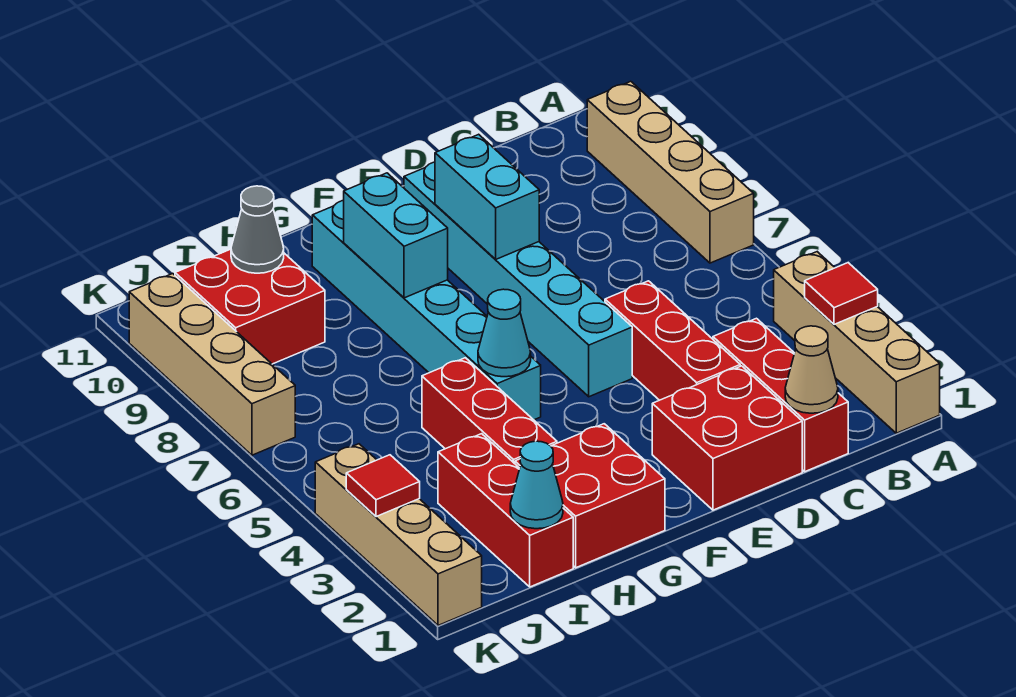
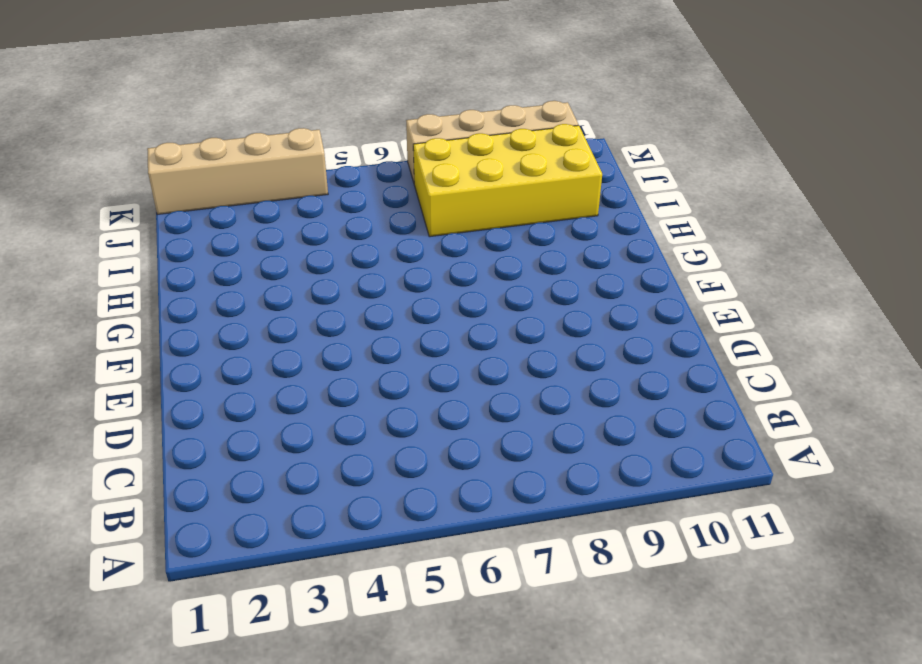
yellow brick I7:J10 level 1 -> red brick I9:J10 level 1
none -> tan brick A1:A4 level 1
none -> tan brick A7:A10 level 1
none -> red brick C1:C3 level 1

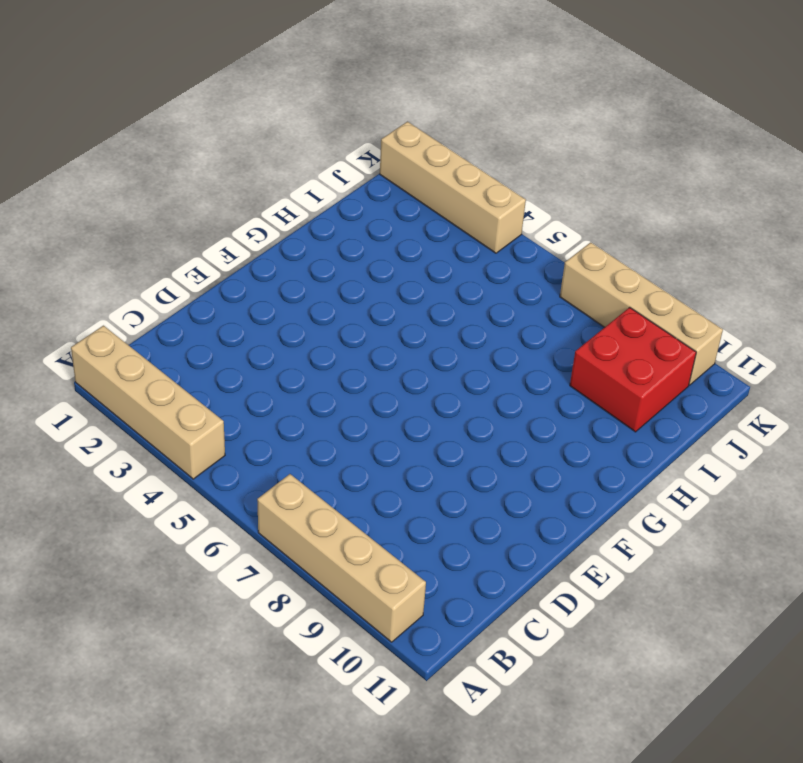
none -> red brick C1:C3 level 1
none -> red brick D1:E2 level 1
none -> red brick D3:D5 level 1

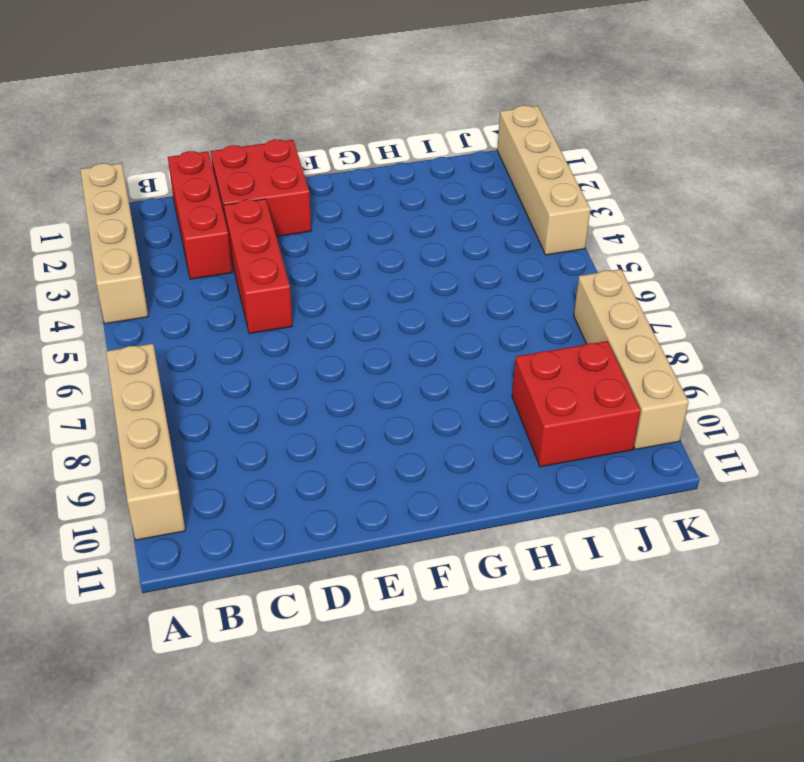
none -> cyan brick E5:E10 level 1
none -> red brick G1:H2 level 1
none -> cyan brick G5:G10 level 1

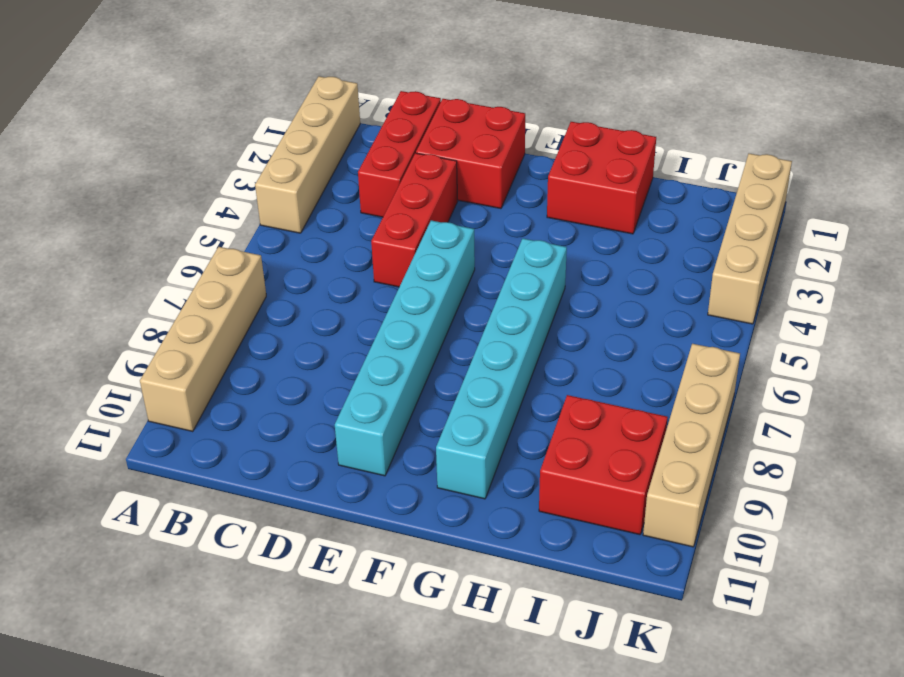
none -> red brick H3:H5 level 1
none -> red brick I1:I3 level 1
none -> red tile A3 level 2

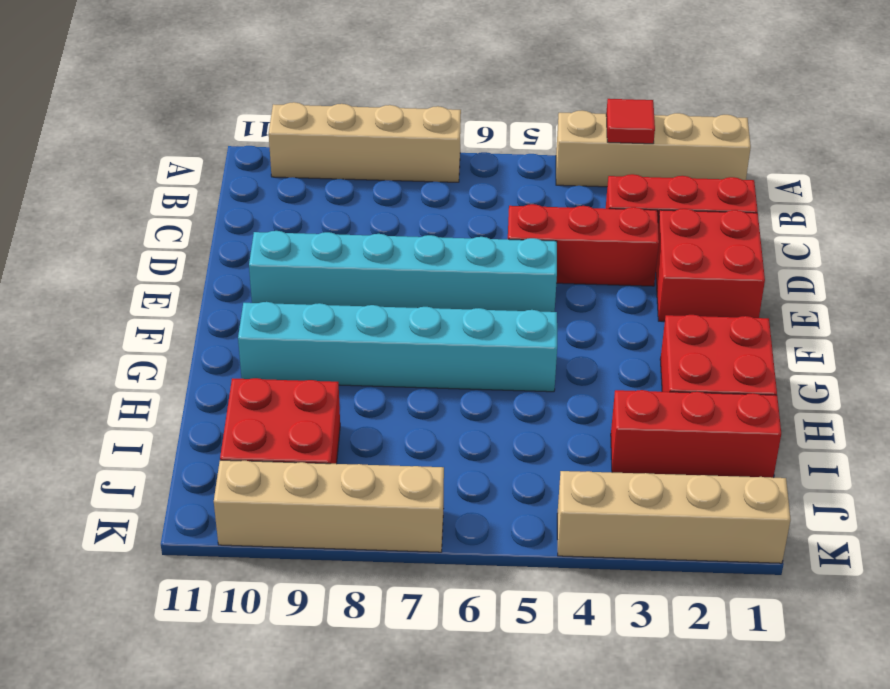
none -> red brick H3:H5 level 1
none -> tan cone C1 level 2
none -> cyan brick E8:E9 level 2

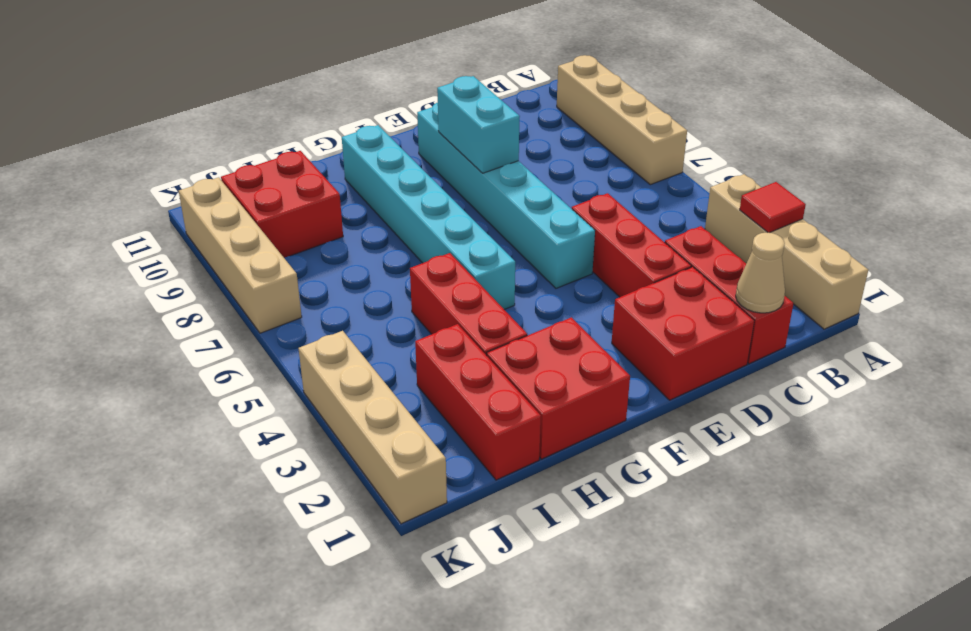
none -> cyan cone G5 level 2
none -> cyan brick G8:G9 level 2
none -> cyan cone I1 level 2

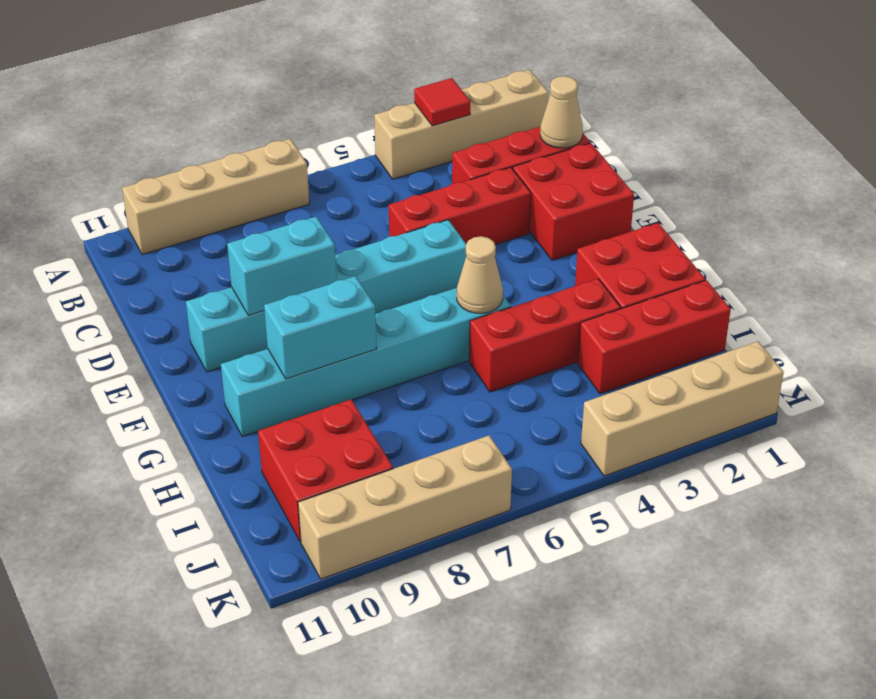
tan cone G5 level 2 -> cyan cone G5 level 2
none -> cyan cone I1 level 2
none -> grey cone I10 level 2
none -> red tile K3 level 2

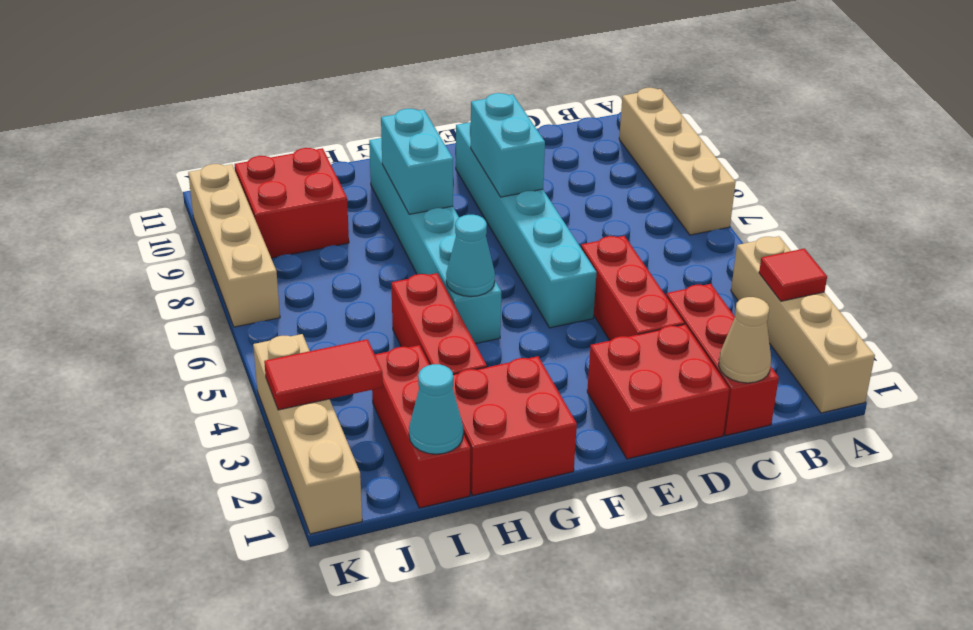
red tile J3:K3 level 2 -> red tile K3 level 2
none -> grey cone I10 level 2

